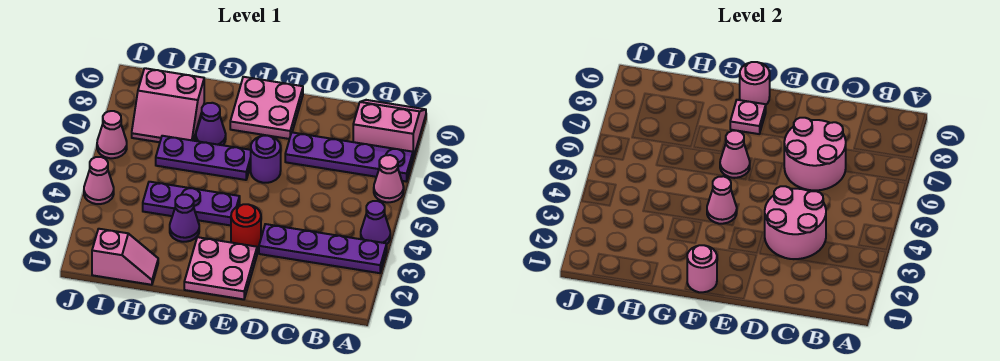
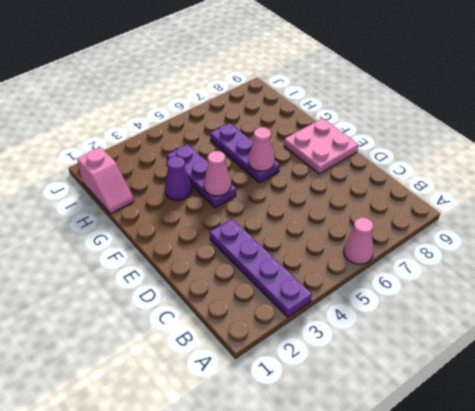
none -> purple cone A4 level 1
none -> purple plate A7:D7 level 1
none -> pink slope A8:B9 level 1 top 8

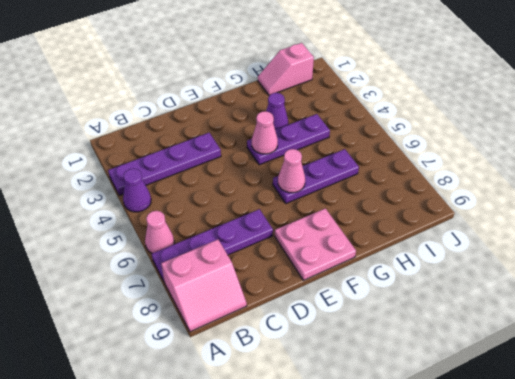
none -> pink plate E1:F2 level 1
none -> red round brick E3 level 1
none -> purple round brick E6 level 1

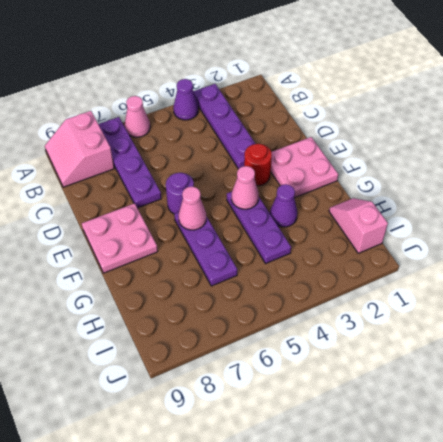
none -> purple cone G7 level 1
none -> pink slope H7:I8 level 1 top 8
none -> pink cone J4 level 1

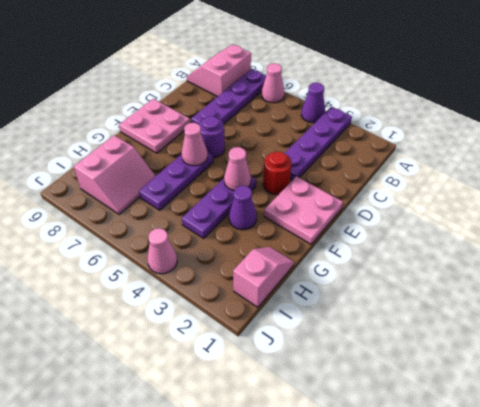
none -> purple cone G7 level 1
none -> pink cone J6 level 1
none -> pink round brick C3:D4 level 2

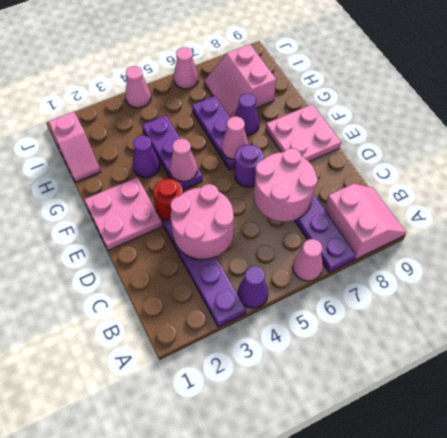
none -> pink round brick F1 level 2
none -> pink plate F8 level 2
none -> pink round brick F9 level 2

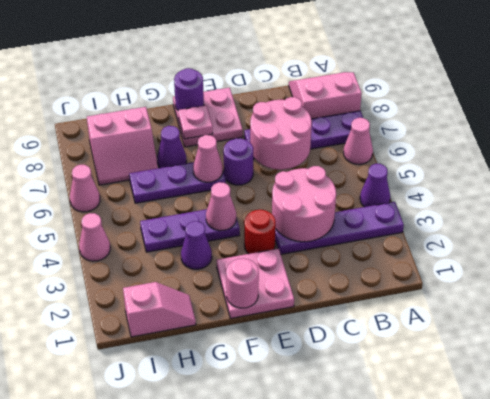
purple round brick F9 level 2 -> pink round brick F9 level 2

